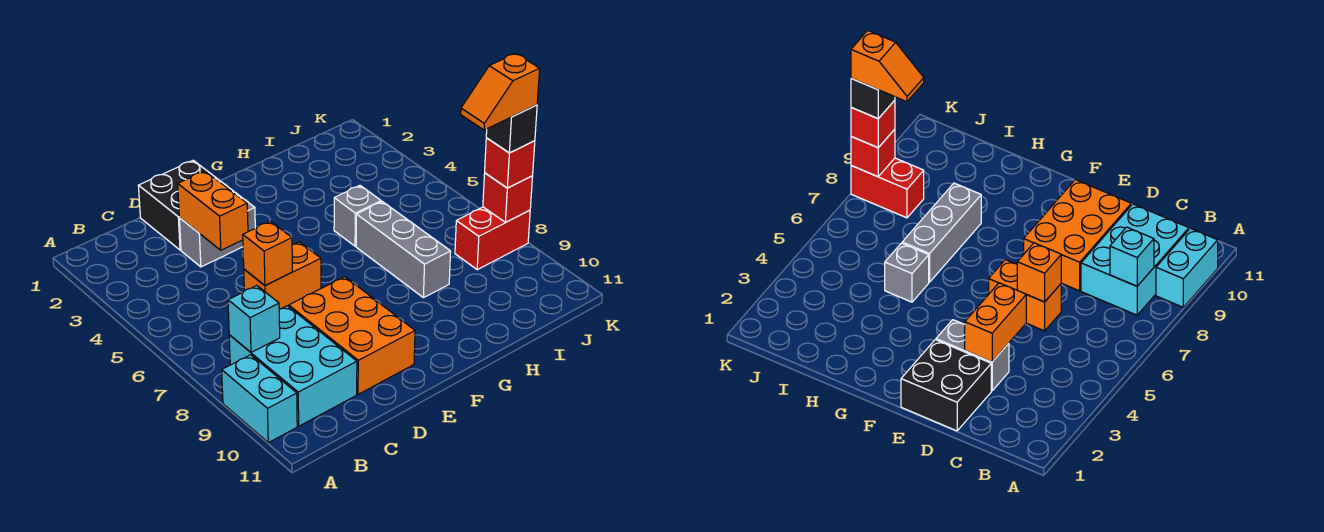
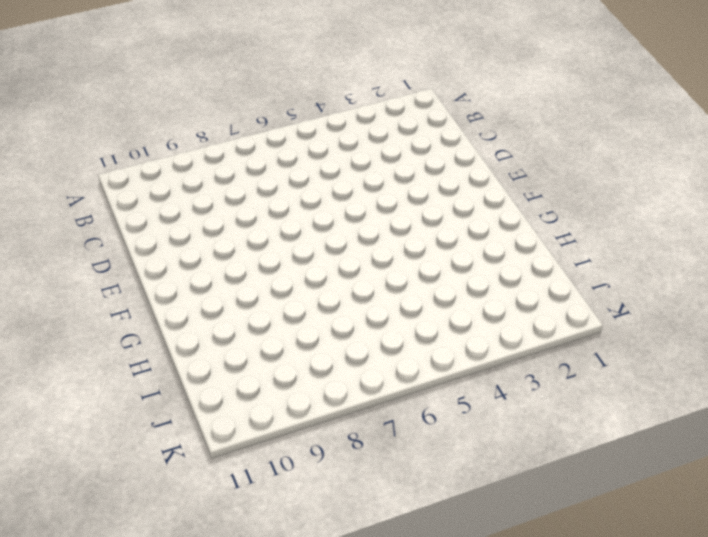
none -> cyan brick A9:A10 level 1
none -> cyan brick B8:C10 level 1
none -> black brick D1:E2 level 1

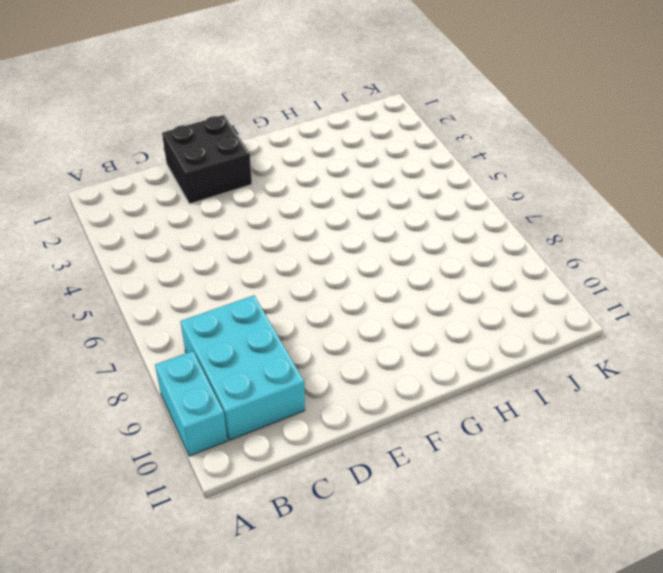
none -> grey brick D3:E3 level 1
none -> orange brick D6:E6 level 1
none -> orange brick D8:E10 level 1

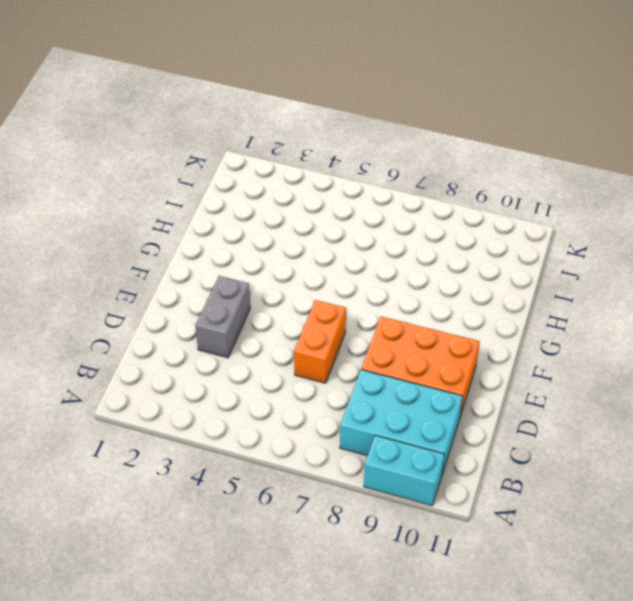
none -> black brick D1:E2 level 1
none -> grey brick H5 level 1
none -> grey brick H6:H8 level 1

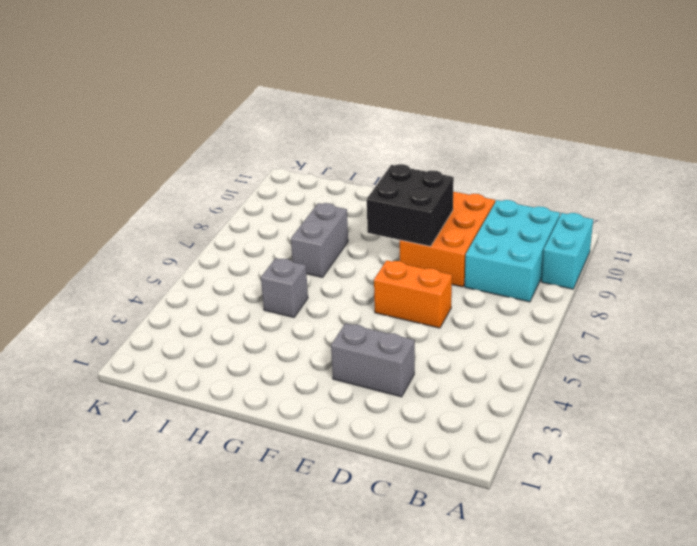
black brick E8:F9 level 2 -> black brick D1:E2 level 1
grey brick H7:H8 level 1 -> grey brick H6:H8 level 1
none -> red brick J8:K8 level 1
none -> cyan brick B8 level 2
none -> orange brick D3:D4 level 2

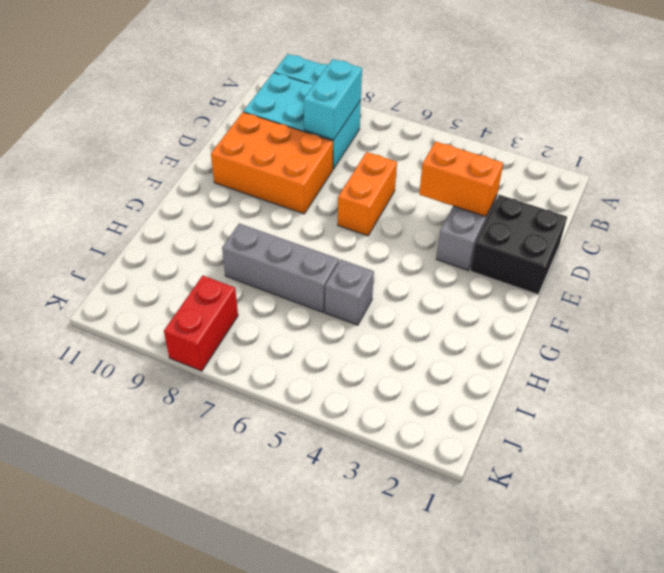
cyan brick B8:C8 level 2 -> cyan brick B8 level 2
none -> orange brick D6 level 2
none -> red brick K8 level 2
none -> red brick K8 level 3

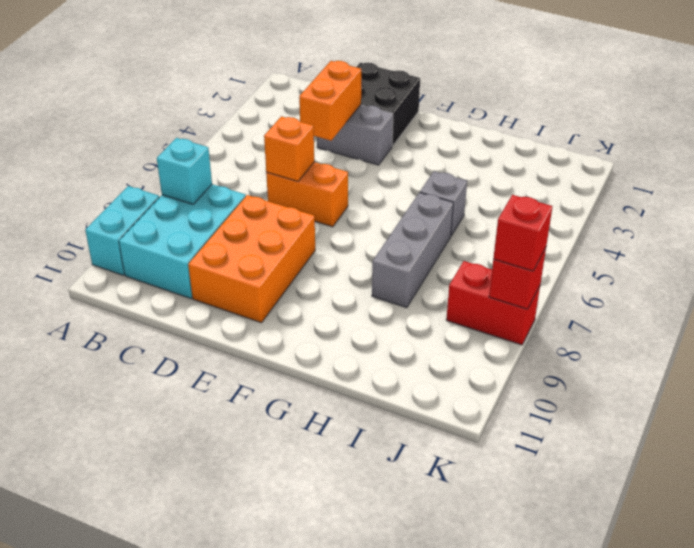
none -> black brick K8 level 4
none -> orange slope J8:K8 level 5 top K

